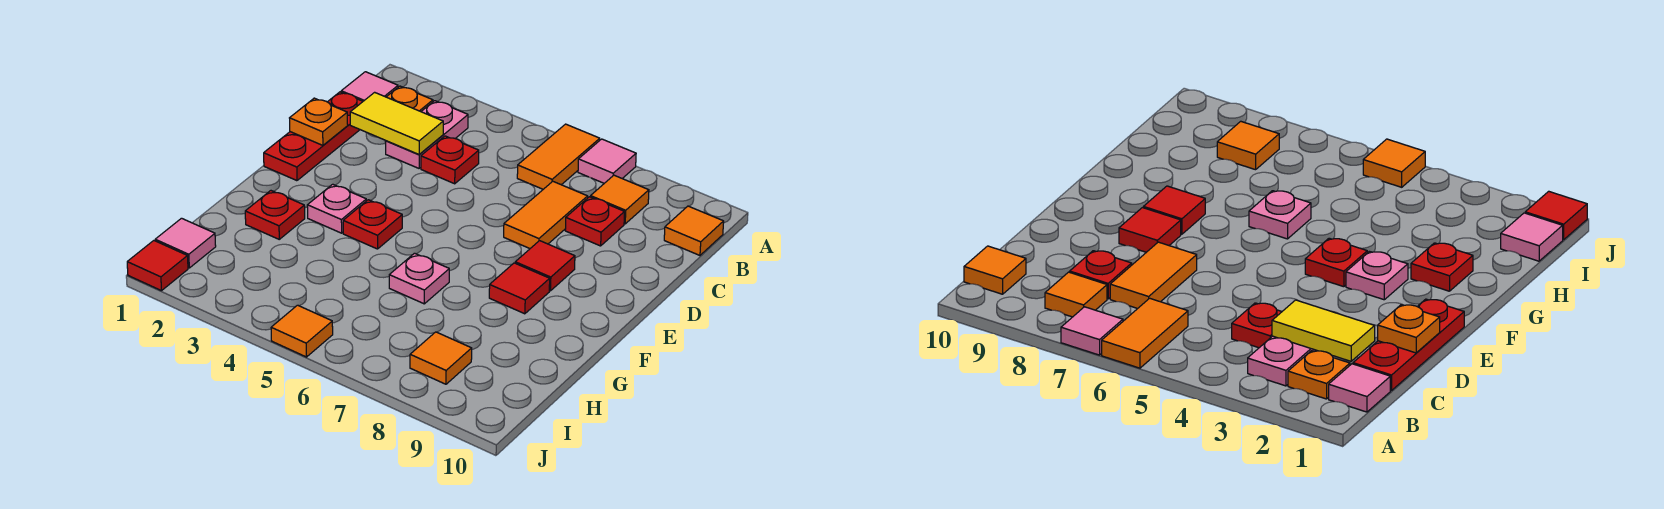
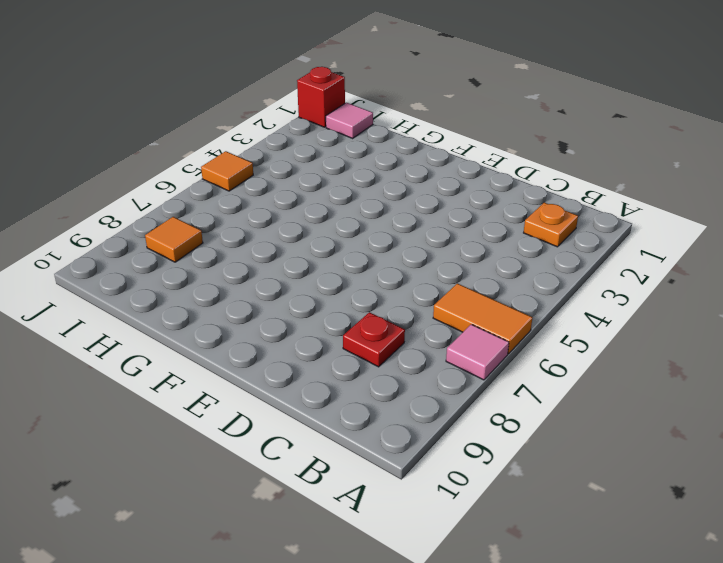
red brick J1 level 1 -> red tile J1 level 1
none -> pink tile B1 level 1
none -> pink plate B3:C3 level 1
none -> orange tile B8 level 1

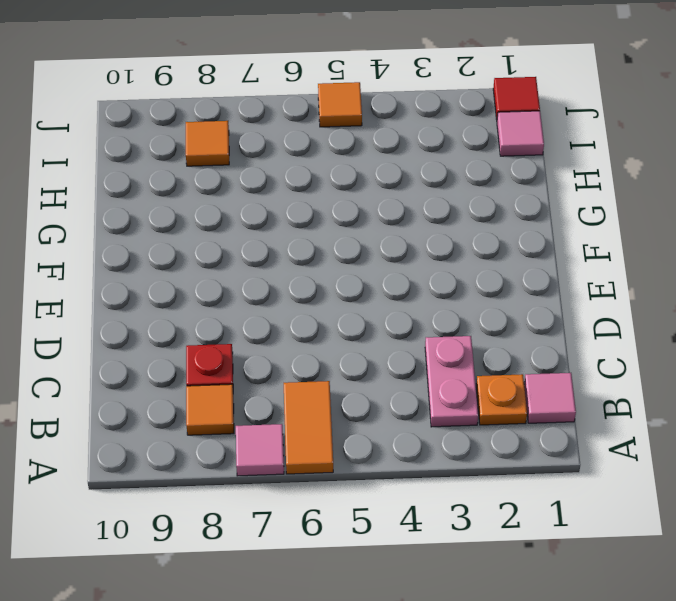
none -> orange tile B10 level 1
none -> red plate C1:E1 level 1
none -> red plate C4 level 1

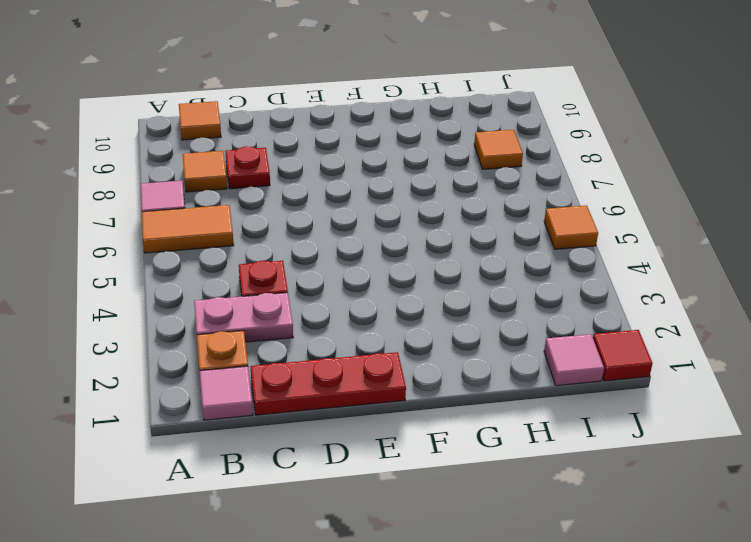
none -> orange tile C7:D7 level 1
none -> red tile E8 level 1
none -> pink plate F3 level 1

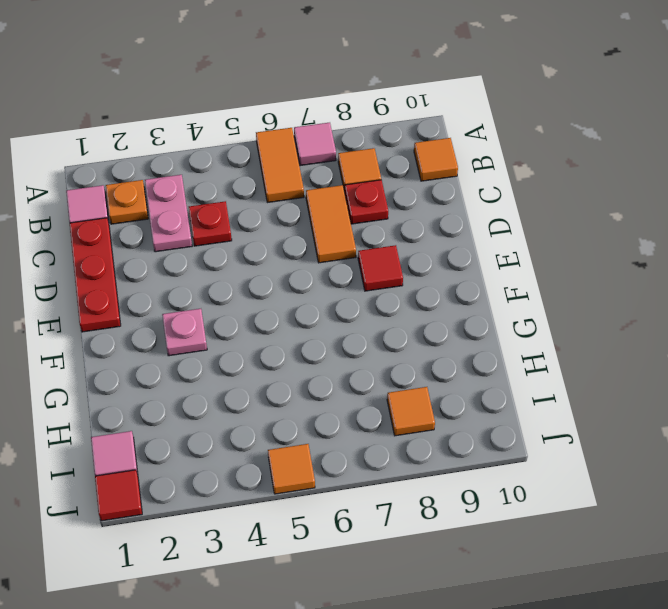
none -> red plate F4 level 1
none -> red tile F8 level 1
none -> red plate G2 level 1

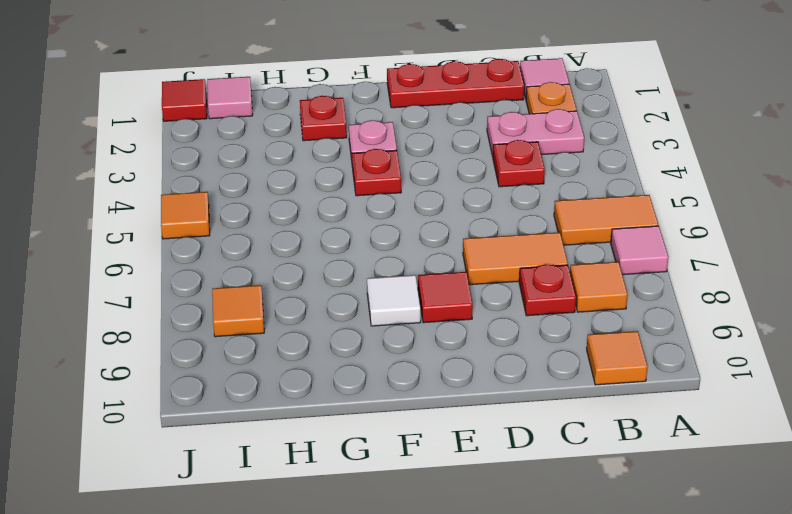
white tile F8 level 1 -> red tile F8 level 1
none -> pink plate G6 level 1
none -> yellow tile C2:C3 level 2
none -> orange plate D1 level 2

